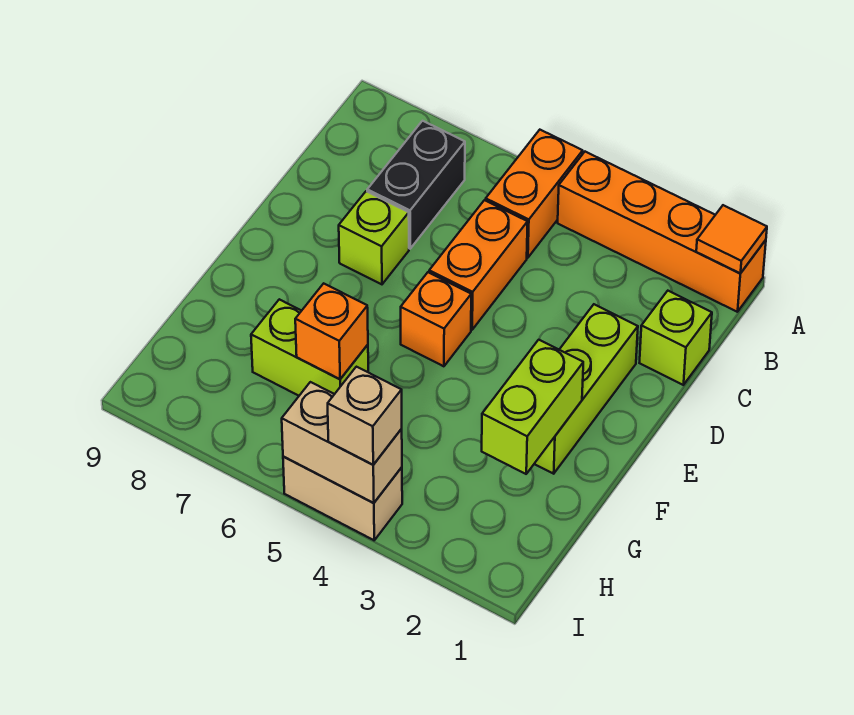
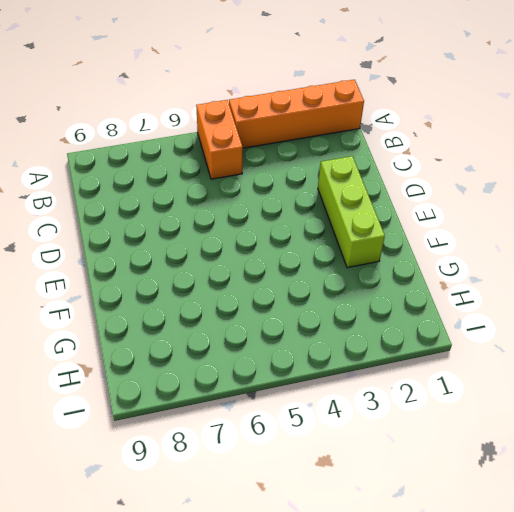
none -> black brick B7:C7 level 1
none -> lime brick C1 level 1
none -> orange brick C5:D5 level 1

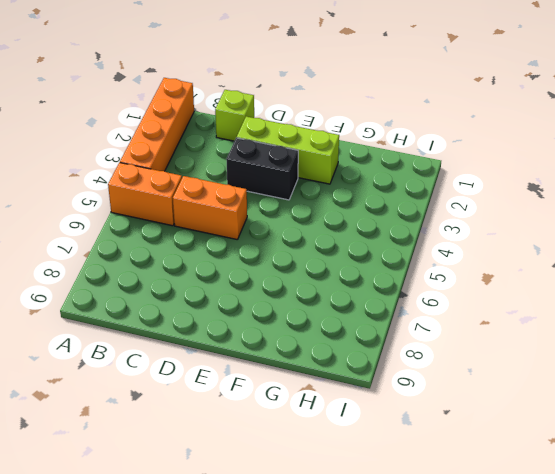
black brick D3:E3 level 1 -> black brick B7:C7 level 1
none -> lime brick D7 level 1
none -> orange brick E5 level 1
none -> lime brick G6:G7 level 1

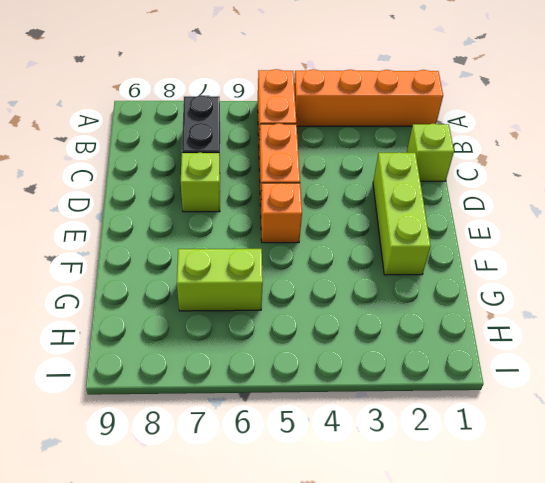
none -> tan brick I4:I5 level 1
none -> orange tile A1 level 2
none -> lime brick F2:G2 level 2

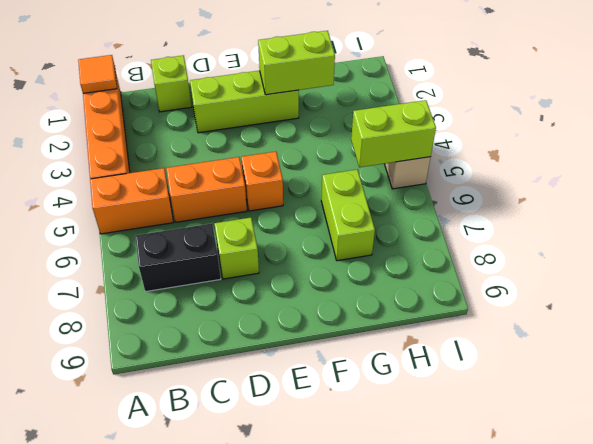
lime brick H5:I5 level 2 -> tan brick I4:I5 level 2
none -> orange brick G6 level 2
none -> tan brick I4 level 3

